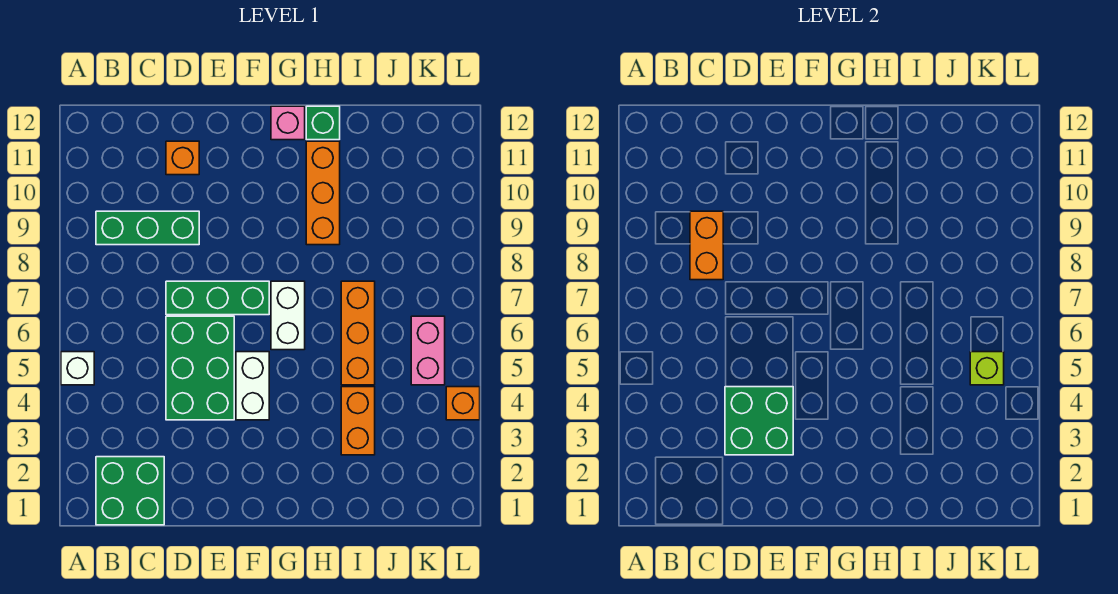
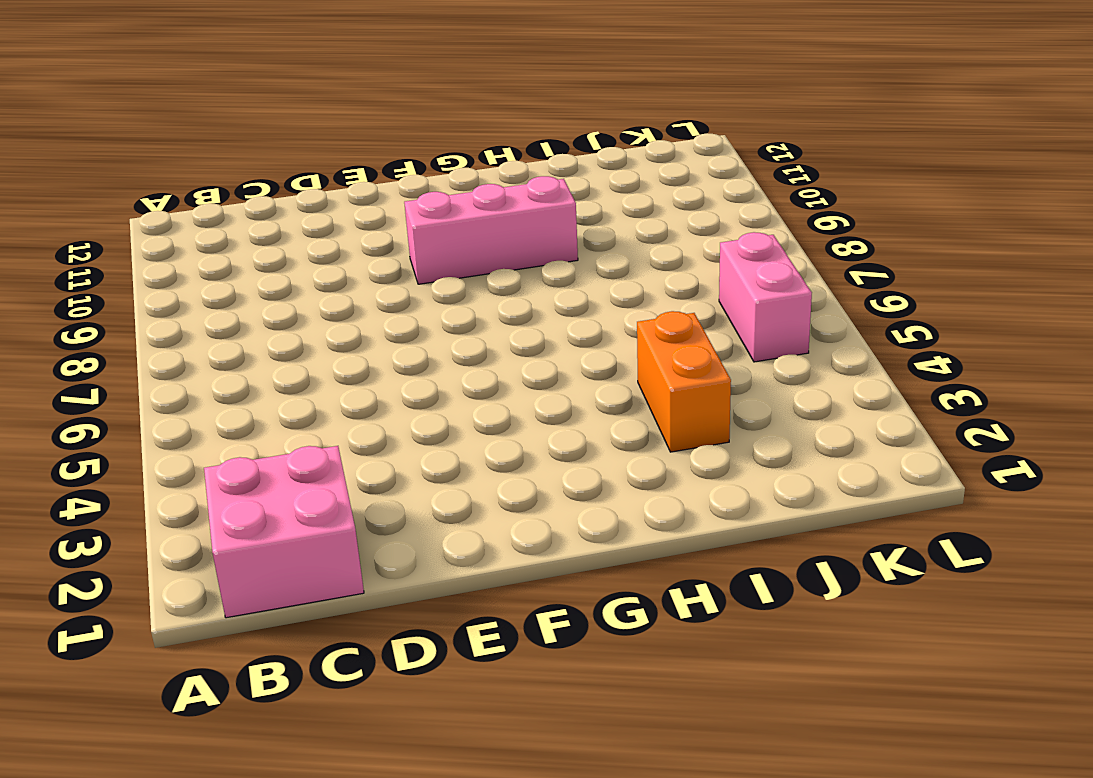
pink brick B1:C2 level 1 -> green brick B1:C2 level 1
pink brick F9:H9 level 1 -> orange brick H9:H11 level 1
none -> white brick A5 level 1
none -> green brick B9:D9 level 1
none -> green brick D4:E6 level 1

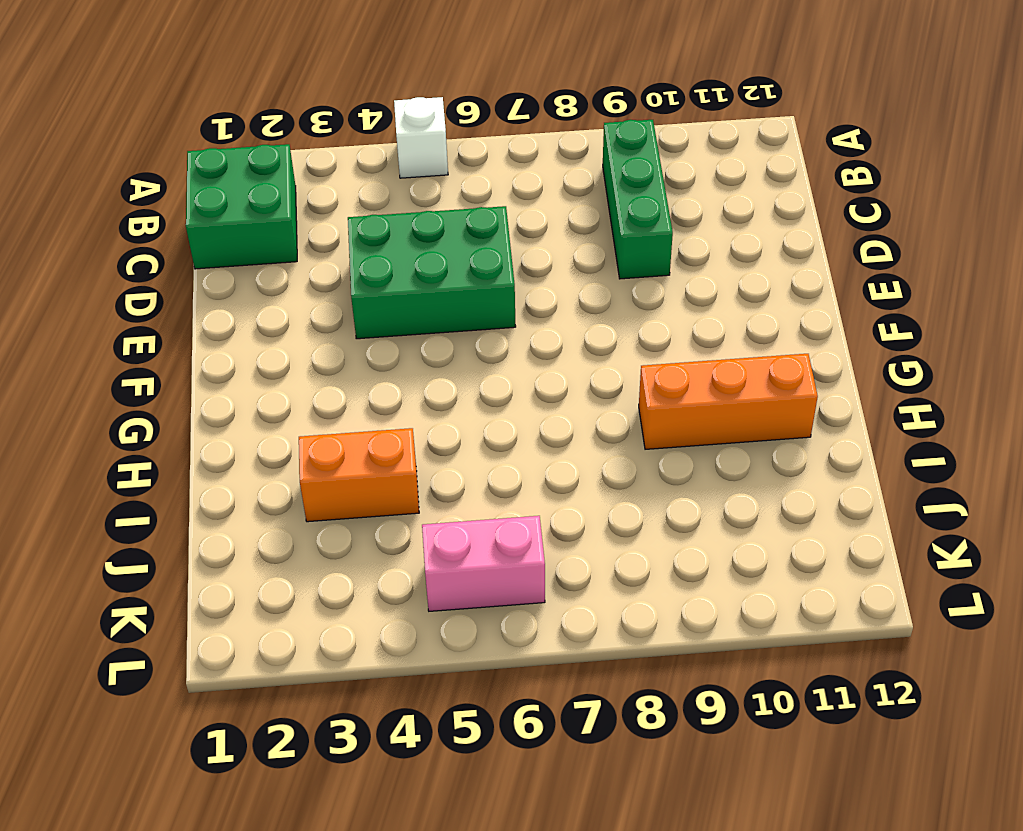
none -> green brick D7:F7 level 1
none -> orange brick D11 level 1
none -> white brick F4:F5 level 1

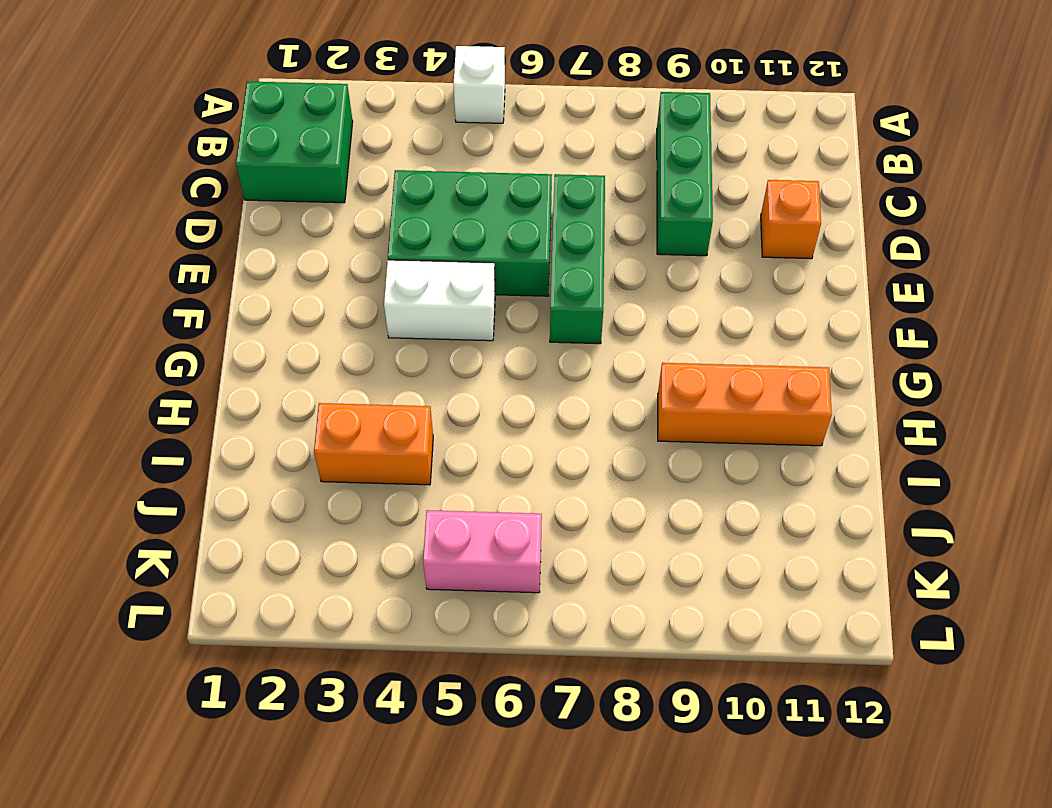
none -> white brick G6:G7 level 1
none -> pink brick G12 level 1
none -> green brick H12 level 1

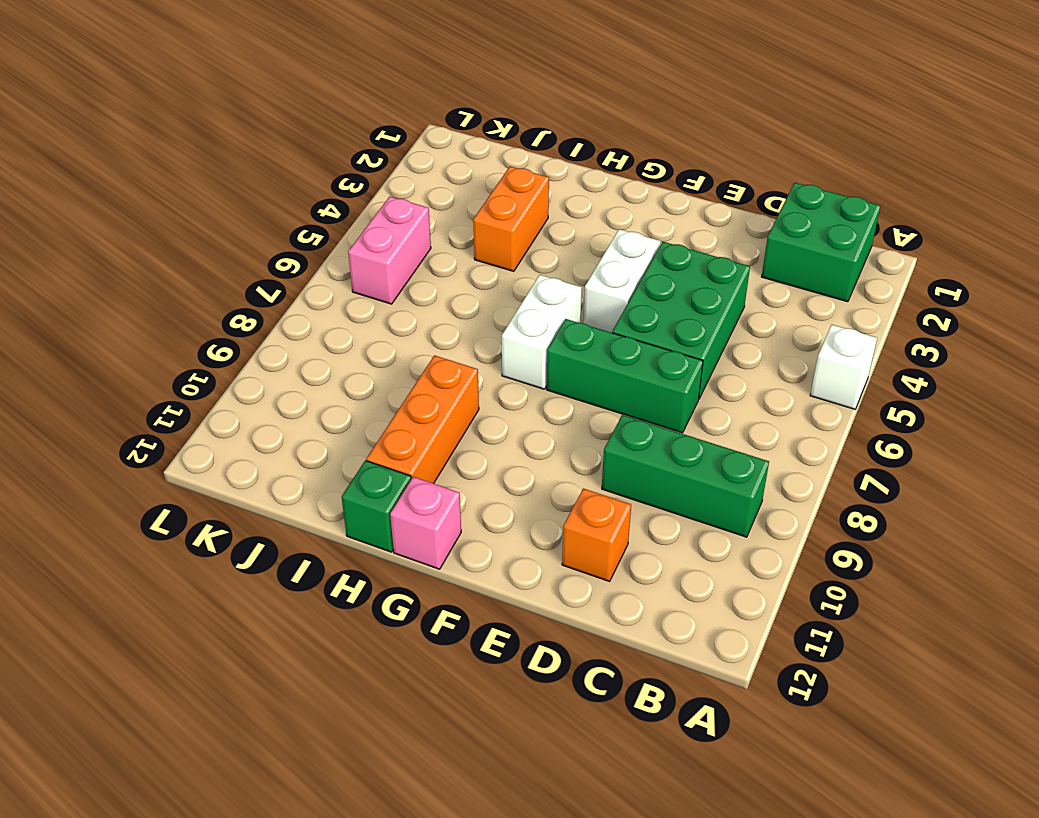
none -> orange brick I5:I7 level 1
none -> orange brick L4 level 1
none -> orange brick C8:C9 level 2

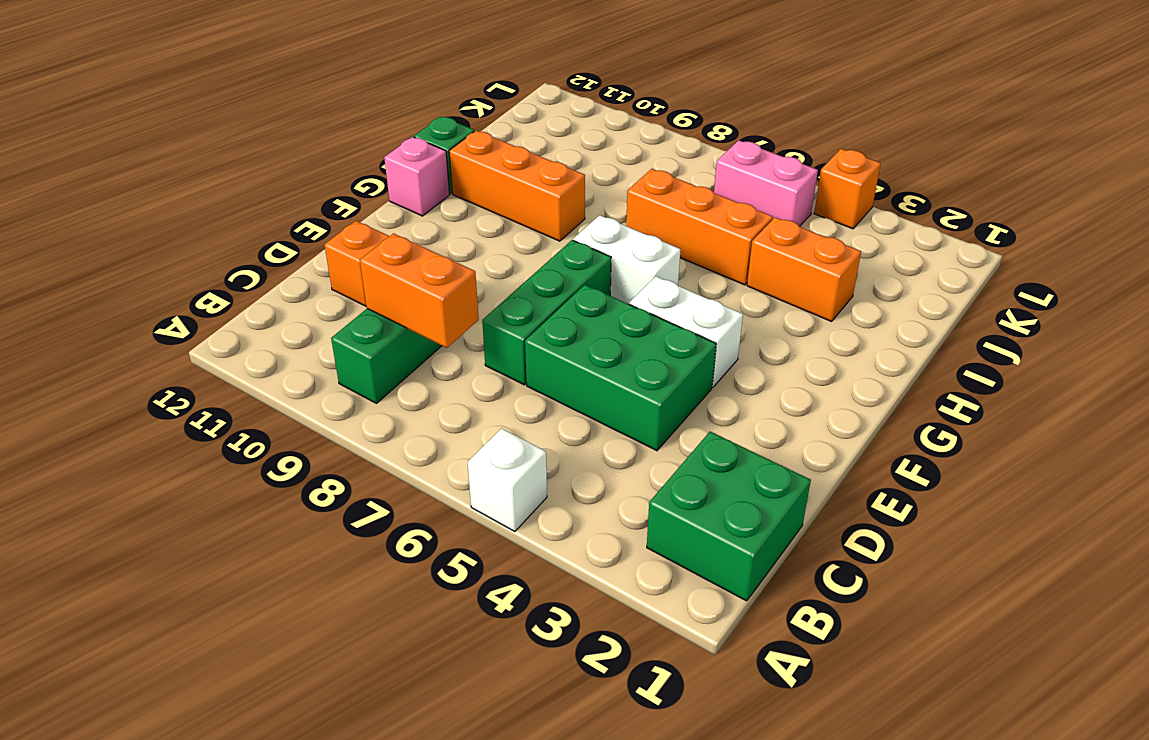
none -> green brick D3:E4 level 2
none -> lime brick K5 level 2

